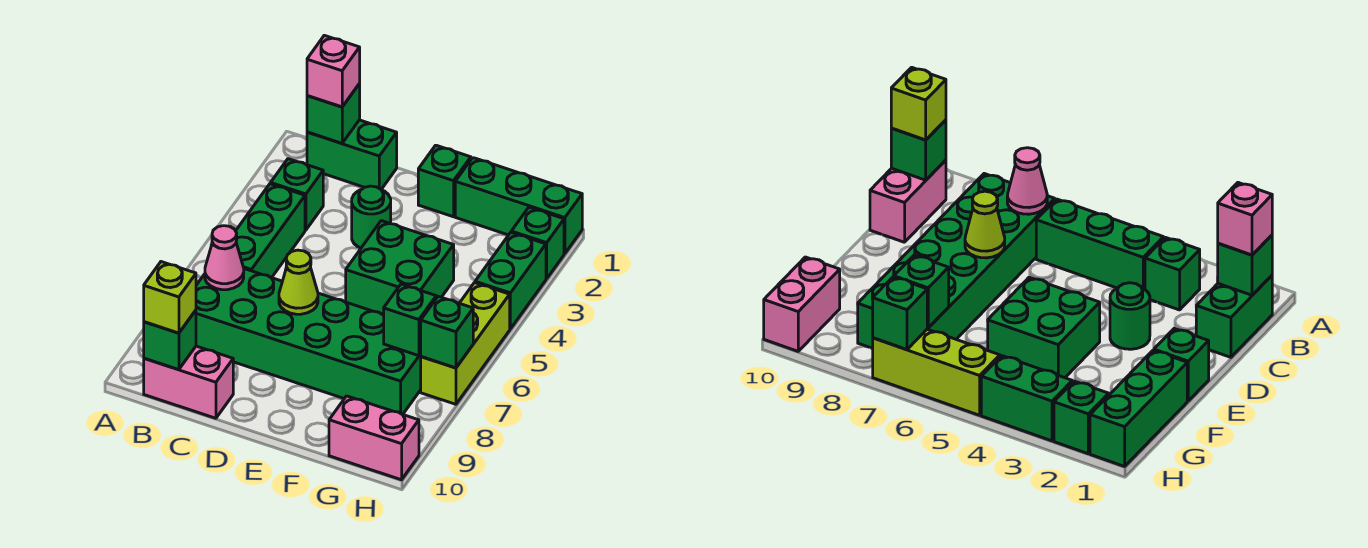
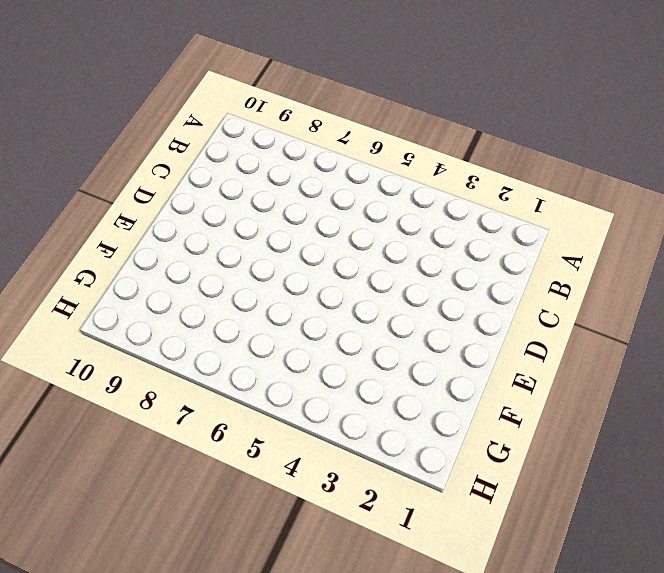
none -> green brick B1:C1 level 1
none -> green brick B3 level 1
none -> green brick B4:B6 level 1

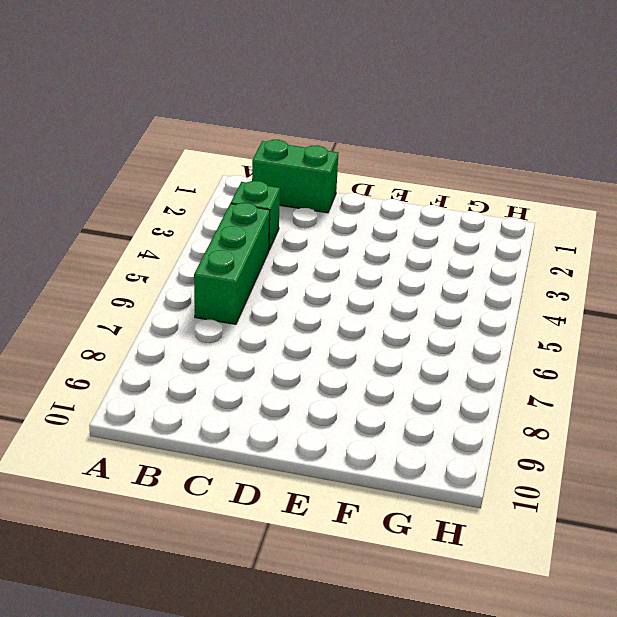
none -> green brick B7:G8 level 1
none -> pink brick B10:C10 level 1
none -> green round brick D3 level 1

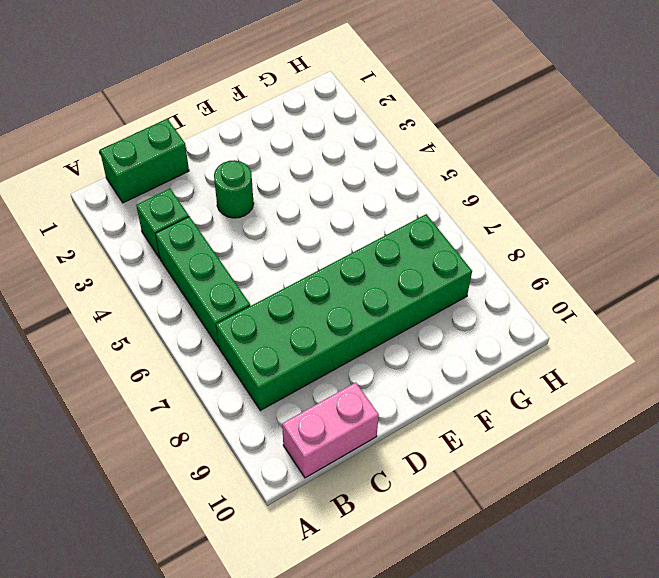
none -> green brick E1 level 1
none -> green brick E4:F5 level 1
none -> green brick F1:H1 level 1

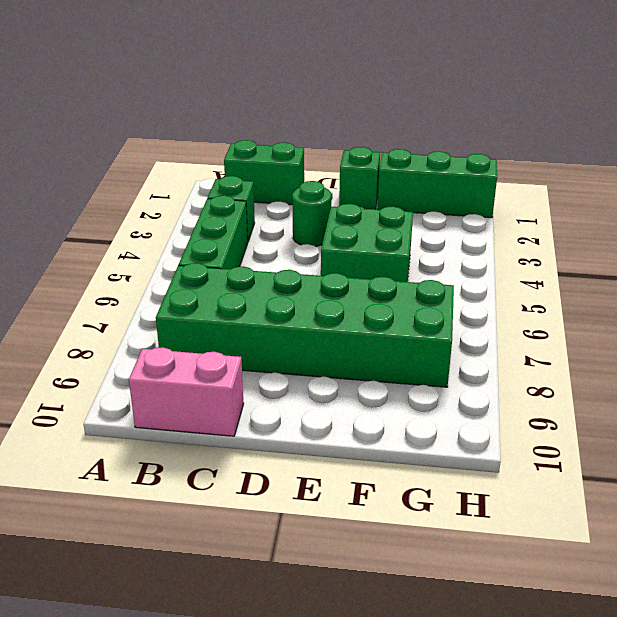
none -> pink brick G10:H10 level 1
none -> green brick H2 level 1
none -> green brick H3:H4 level 1

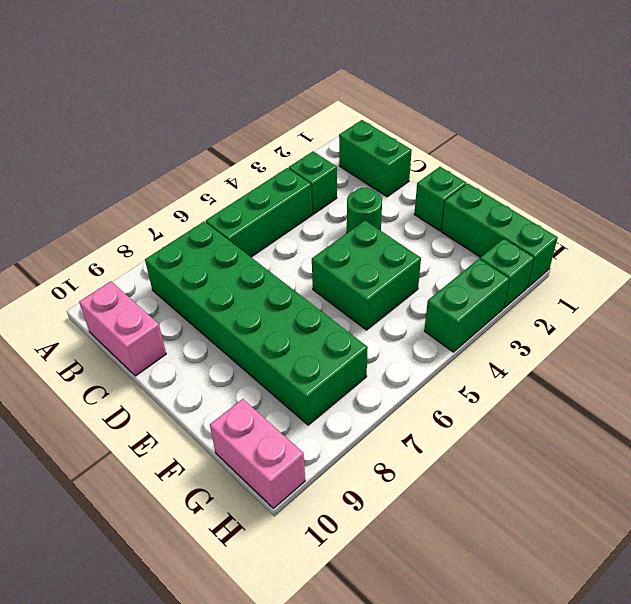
none -> lime brick H5:H7 level 1
none -> green brick B1 level 2
none -> pink cone B7 level 2

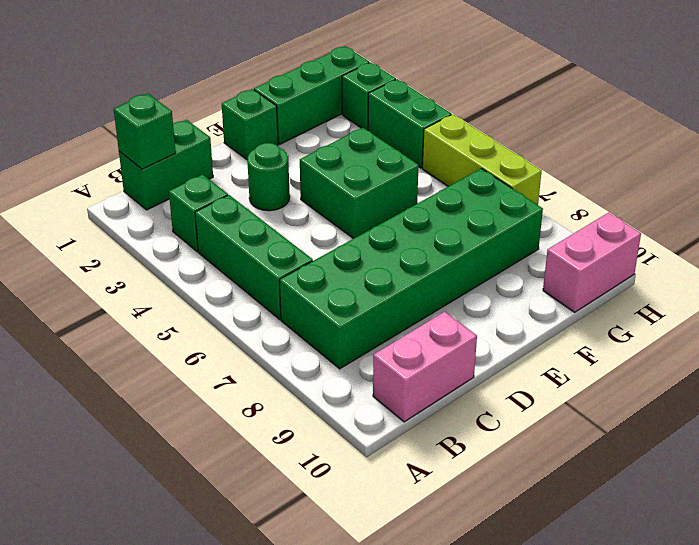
none -> pink cone B7 level 2
none -> green brick B10 level 2
none -> lime cone D7 level 2

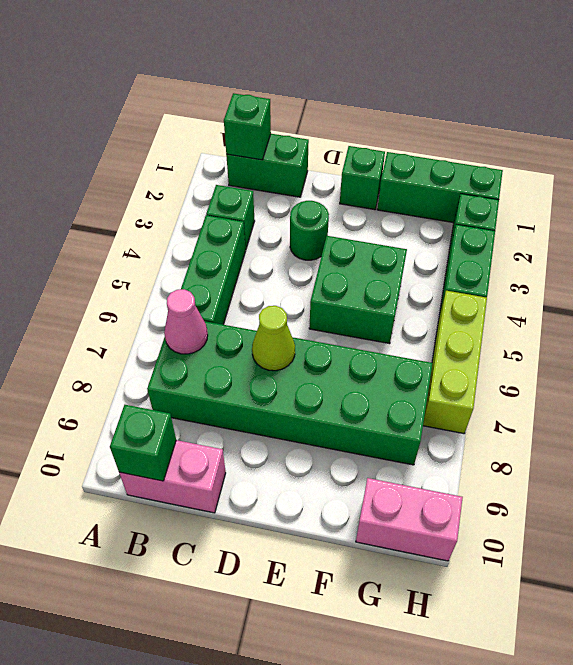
none -> green brick G7 level 2
none -> green brick H7 level 2
none -> pink brick B1 level 3

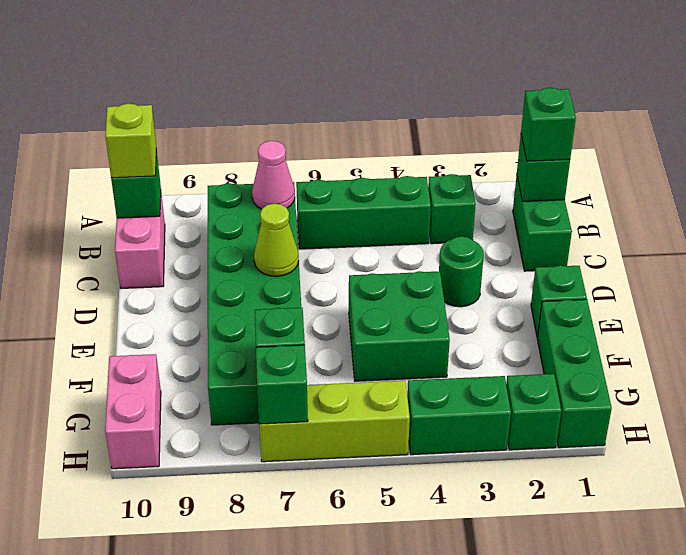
green brick B1 level 3 -> pink brick B1 level 3

